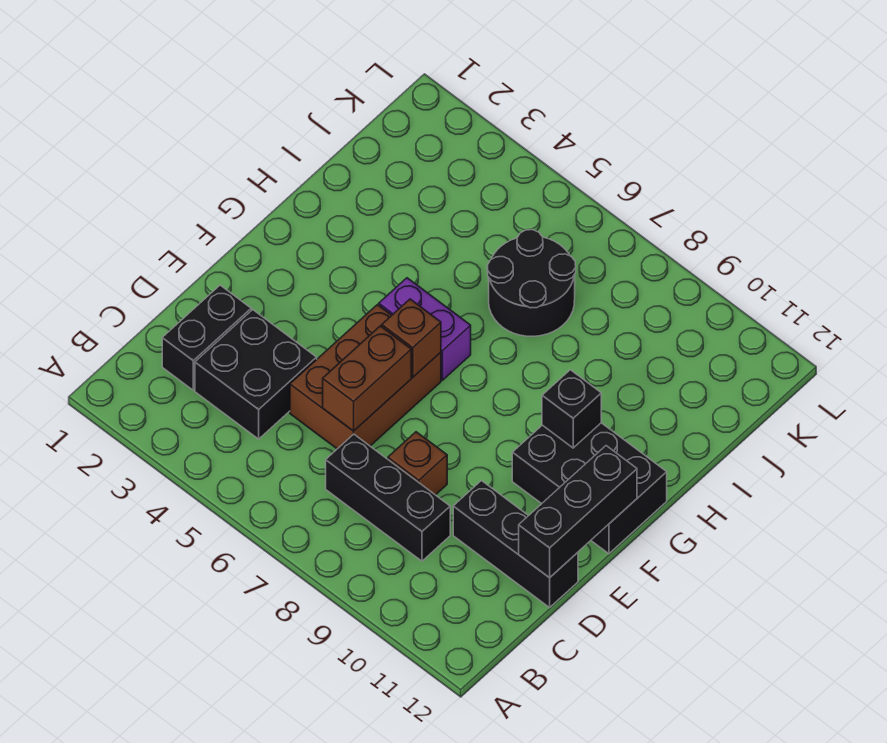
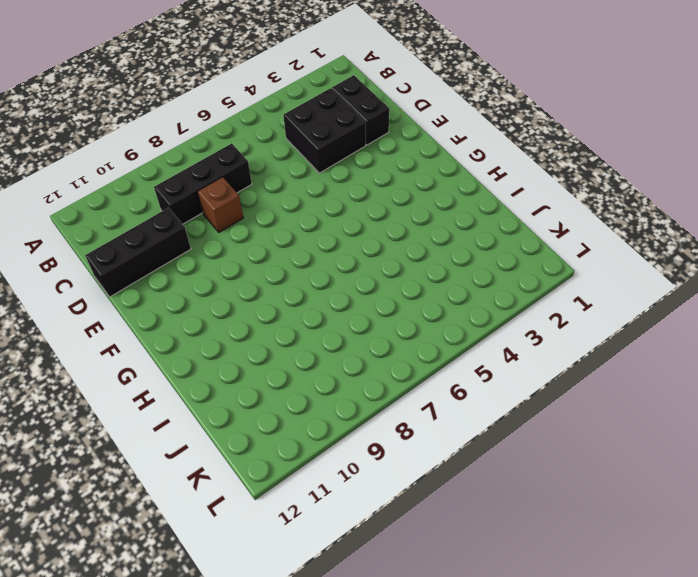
none -> brown brick D5:F6 level 1
none -> black brick F10:G12 level 1
none -> purple brick G5:G6 level 1

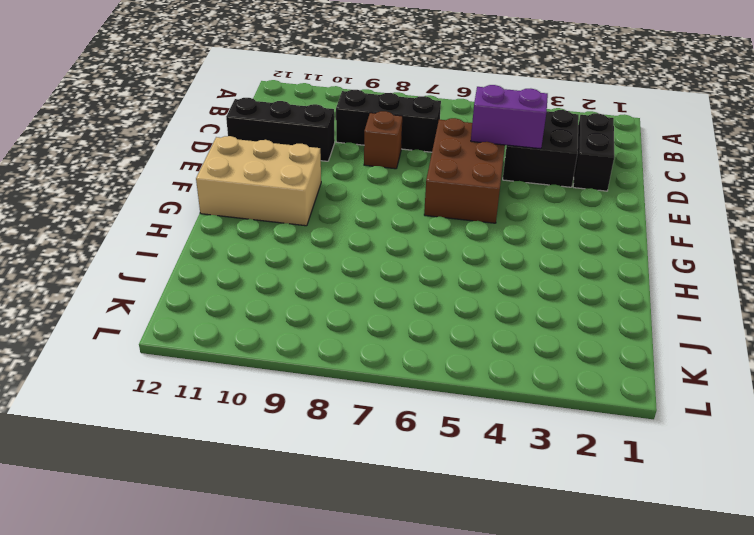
purple brick D4:D5 level 2 -> purple brick G5:G6 level 1
tan brick F10:G12 level 1 -> black brick F10:G12 level 1
none -> black round brick I6:J7 level 1
none -> brown brick D6:E6 level 2
none -> black brick D12:F12 level 2

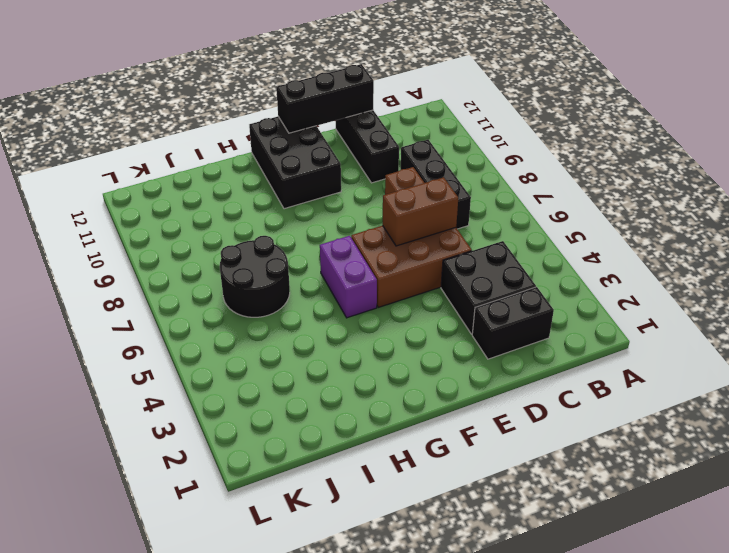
none -> brown brick F6 level 2
none -> black brick G10 level 2

